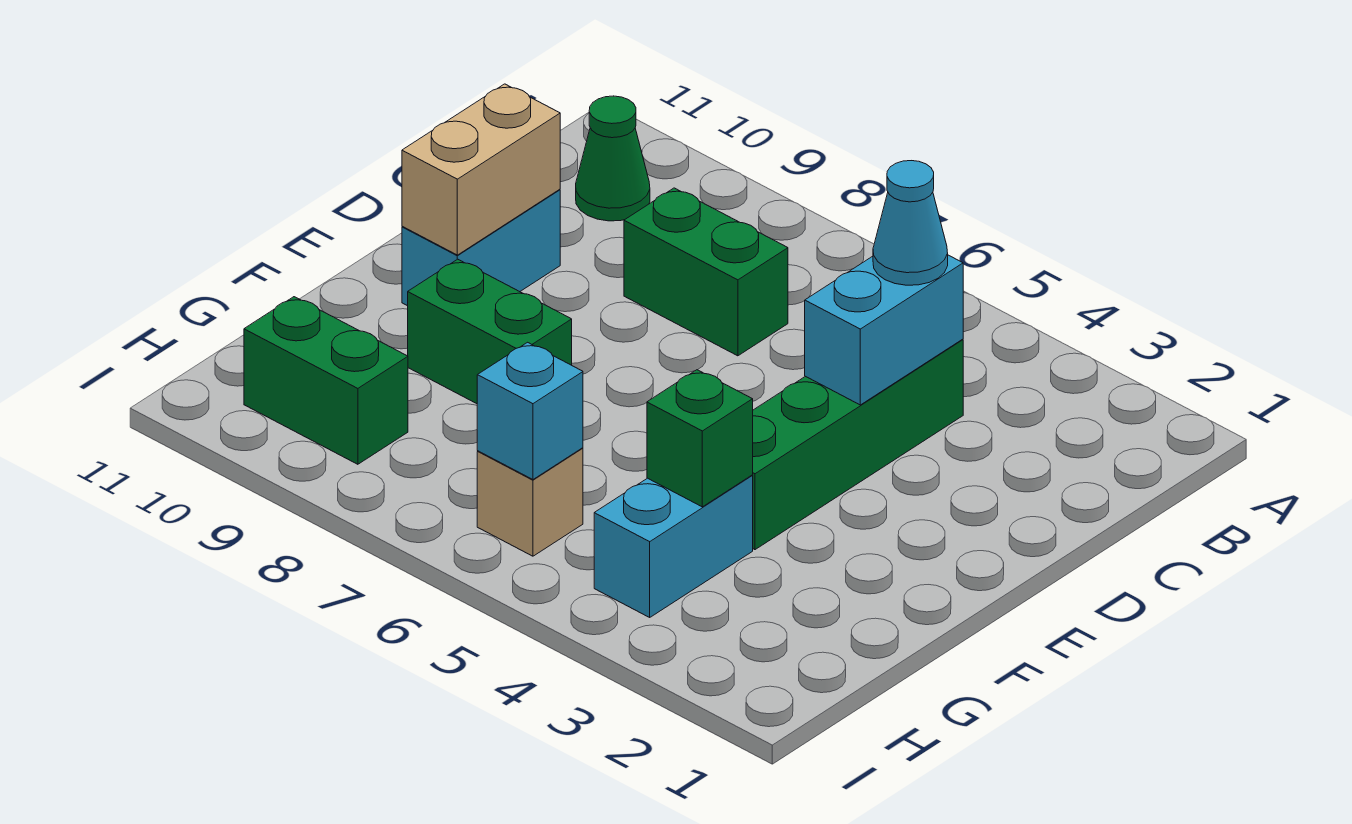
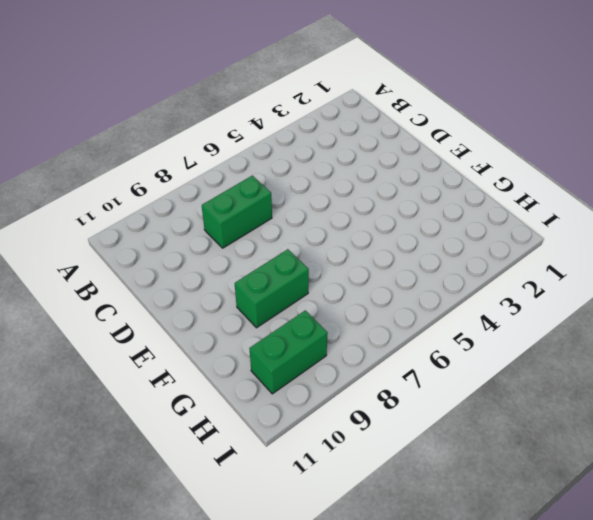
none -> green cone B10 level 1
none -> green brick C4:F4 level 1
none -> cyan brick D10:E10 level 1

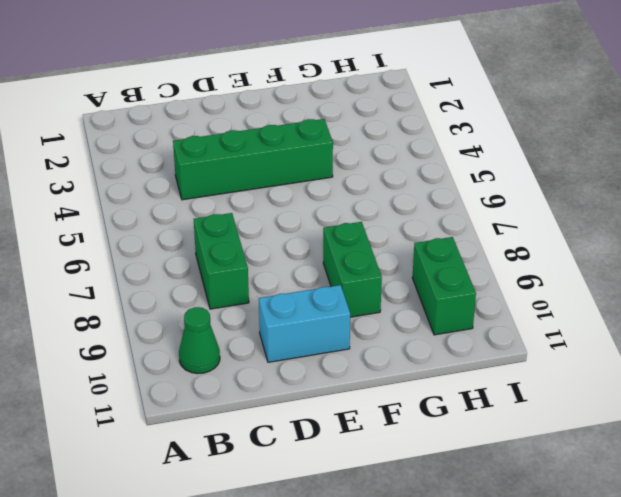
none -> cyan brick G4:H4 level 1
none -> tan brick H6 level 1
none -> cyan brick C4:D4 level 2

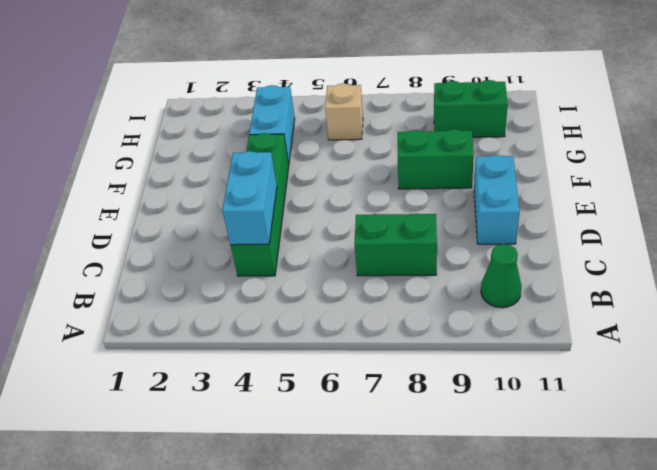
none -> tan brick D10:E10 level 2
none -> green brick G4 level 2
none -> cyan brick H6 level 2

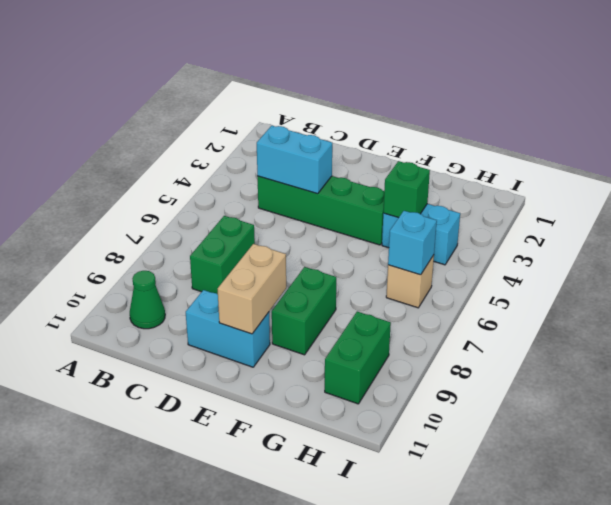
tan brick E9:E10 level 2 -> tan brick D10:E10 level 2
none -> cyan cone C4 level 3

